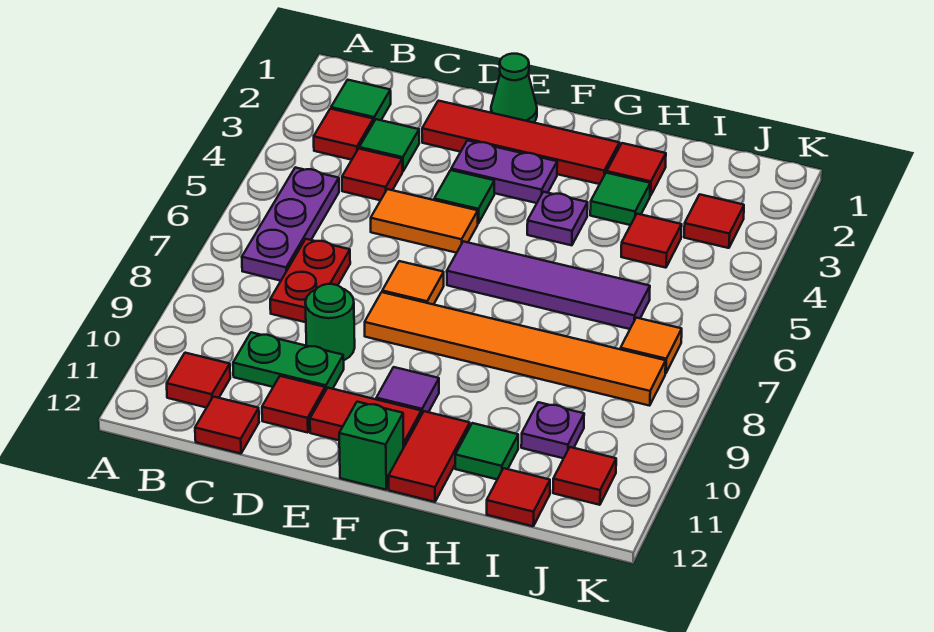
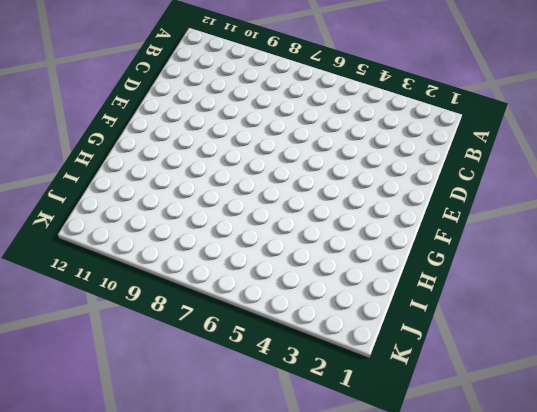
none -> green tile B2 level 1
none -> red tile B3 level 1
none -> purple plate B5:B7 level 1
none -> red tile B11 level 1

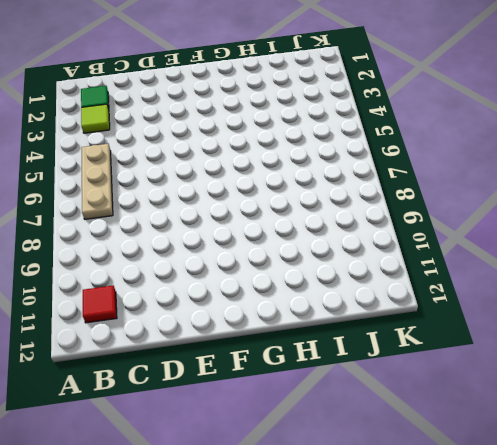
lime tile B3 level 1 -> red tile B3 level 1
tan plate B5:B7 level 1 -> purple plate B5:B7 level 1
none -> green tile C3 level 1
none -> red tile C4 level 1
none -> red plate C7:C8 level 1
none -> green plate C10:D10 level 1

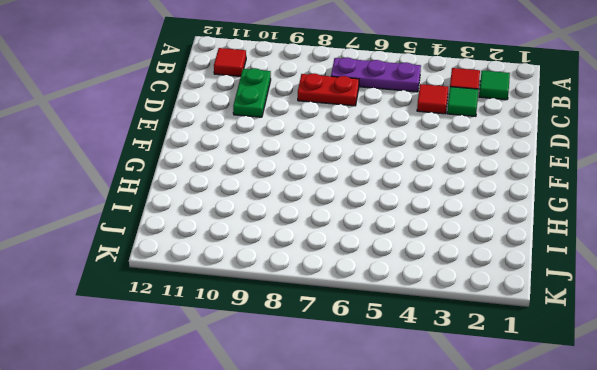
none -> red tile C12 level 1
none -> red tile D2:G2 level 1
none -> orange tile D5:E5 level 1
none -> green round brick D9 level 1

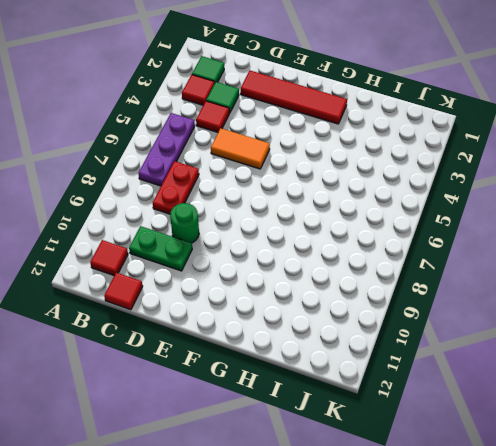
none -> red tile D11 level 1
none -> green cone E1 level 1
none -> purple plate E3:F3 level 1
none -> green tile E4 level 1

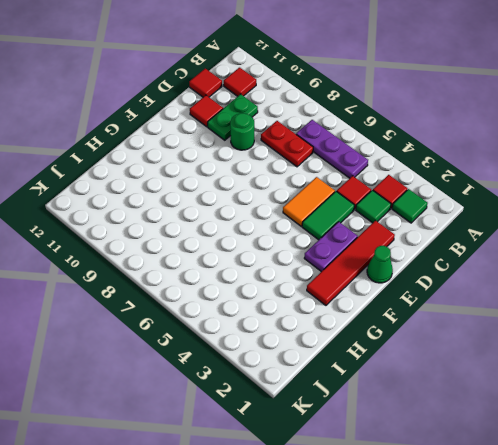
green tile D4:E4 level 1 -> green tile E4 level 1
none -> orange tile E7 level 1
none -> orange tile E8:J8 level 1
none -> red tile E11:F11 level 1
none -> purple tile F6:I6 level 1

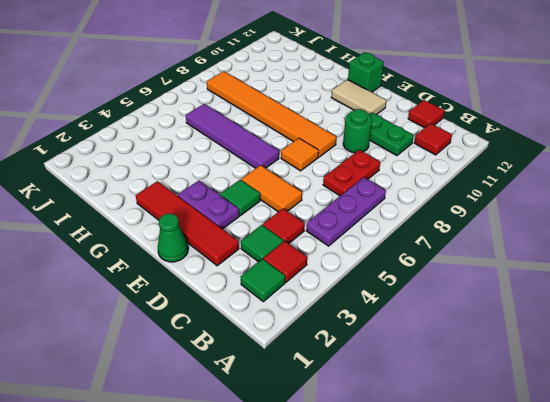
tan tile E11:F11 level 1 -> red tile E11:F11 level 1
none -> red tile D11 level 1
none -> purple tile F10 level 1
none -> purple plate G4 level 1
none -> red tile G11:G12 level 1

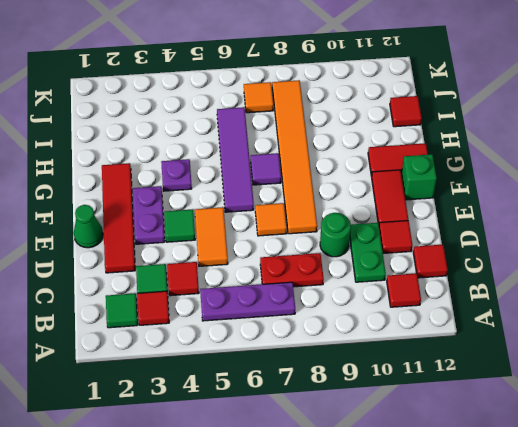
purple tile G7 level 1 -> purple tile F10 level 1
none -> red tile H2 level 1
none -> green tile H3 level 1
none -> green tile H11 level 1
none -> red tile I4 level 1

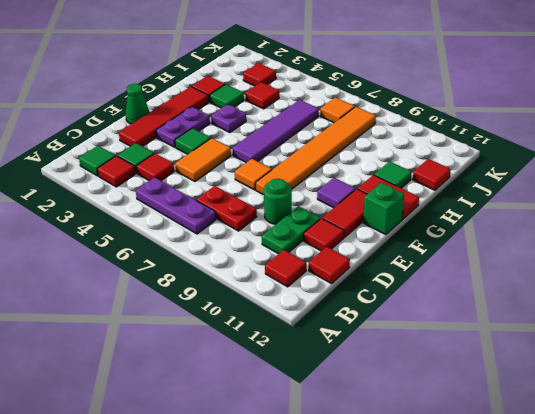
none -> purple plate I10 level 1
none -> red tile J11 level 1

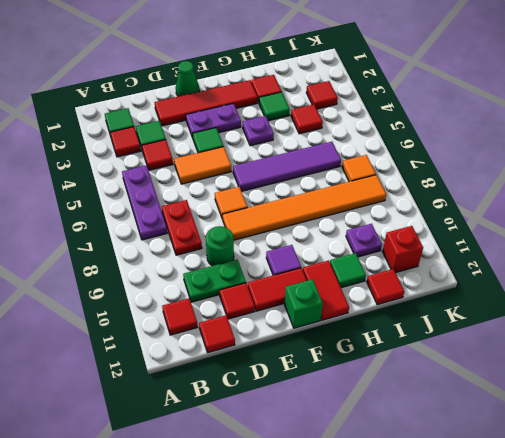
red brick J11 level 1 -> red tile J11 level 1

